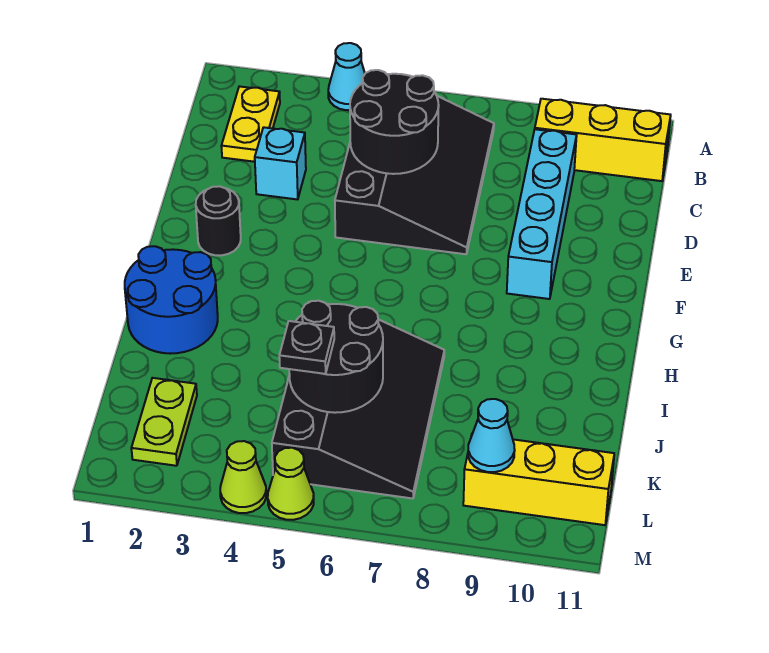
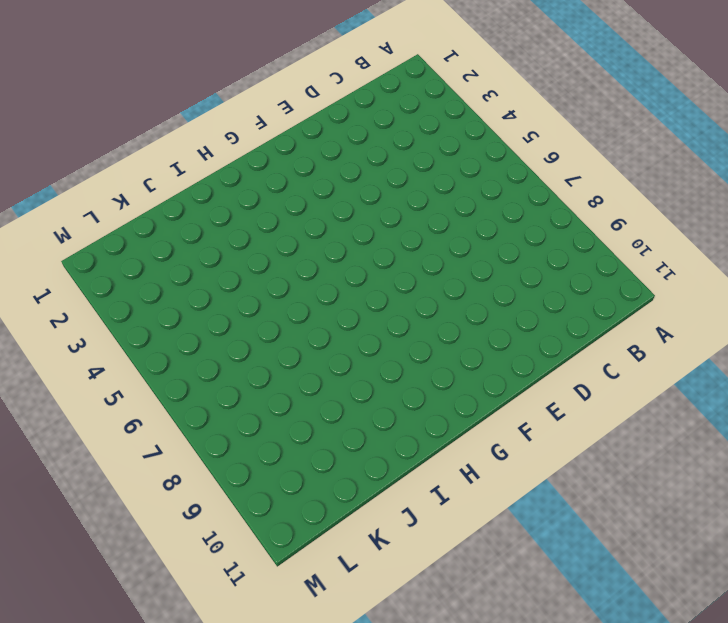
none -> cyan cone A4 level 1
none -> yellow plate B2:C2 level 1
none -> black slope B5:E7 level 1 top 5

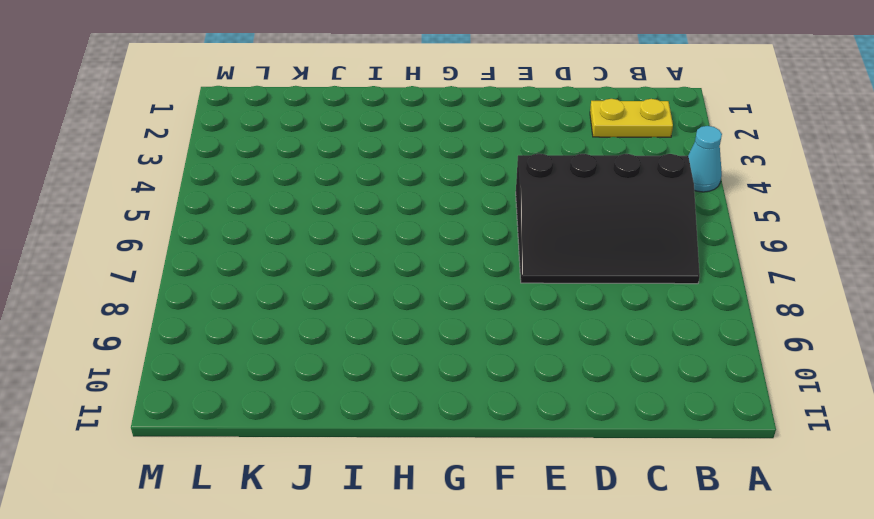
none -> yellow brick B9:B11 level 1
none -> cyan brick C9:F9 level 1
none -> cyan brick D3 level 1

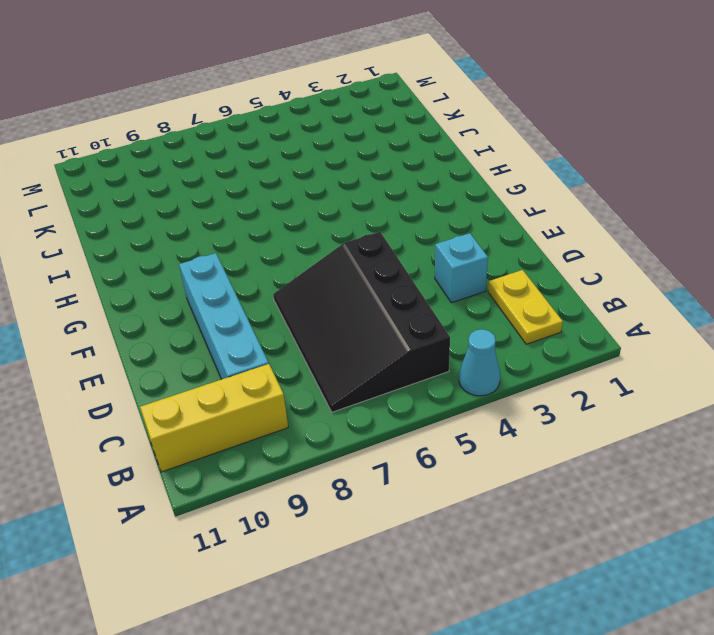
none -> black round brick F2 level 1
none -> blue round brick H1:I2 level 1
none -> black slope I5:L7 level 1 top 5

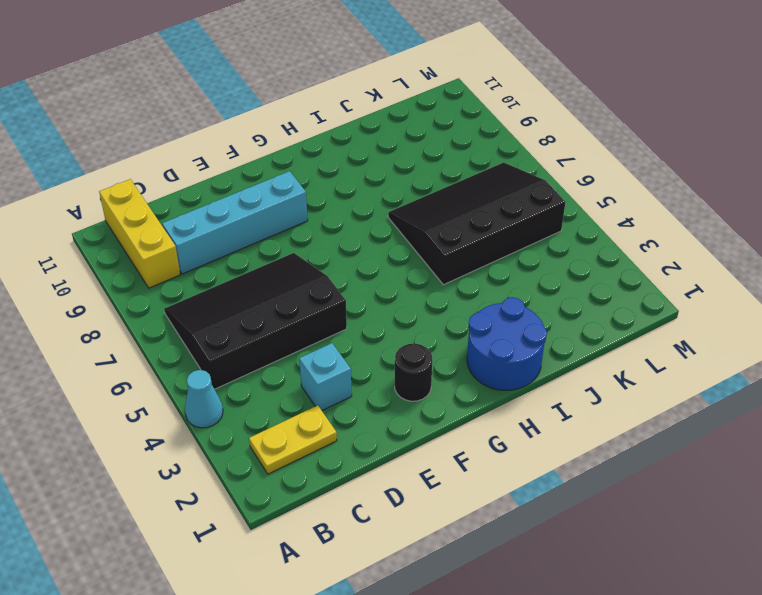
none -> lime plate K2:L2 level 1
none -> yellow brick L9:L11 level 1
none -> lime cone M4 level 1

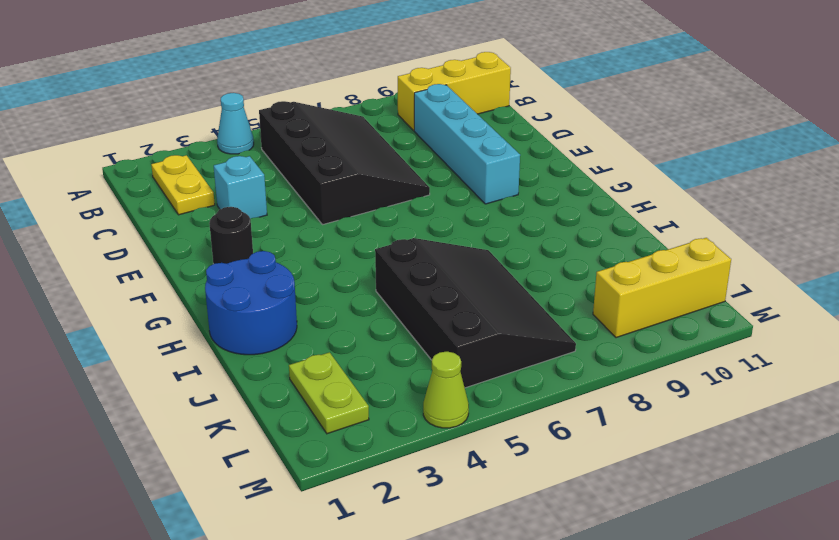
none -> lime cone M5 level 1
none -> black round brick C5:D6 level 2
none -> black round brick J5:K6 level 2

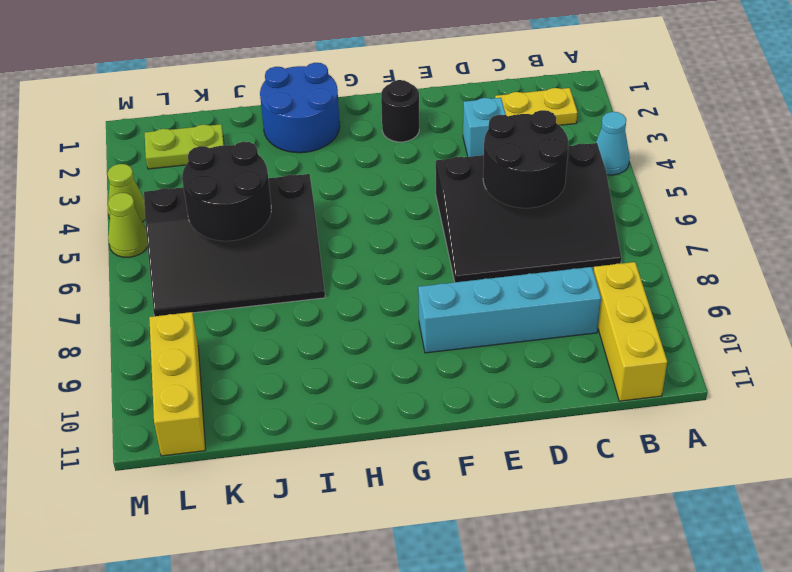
none -> cyan cone L9 level 2
none -> black plate K5 level 3

